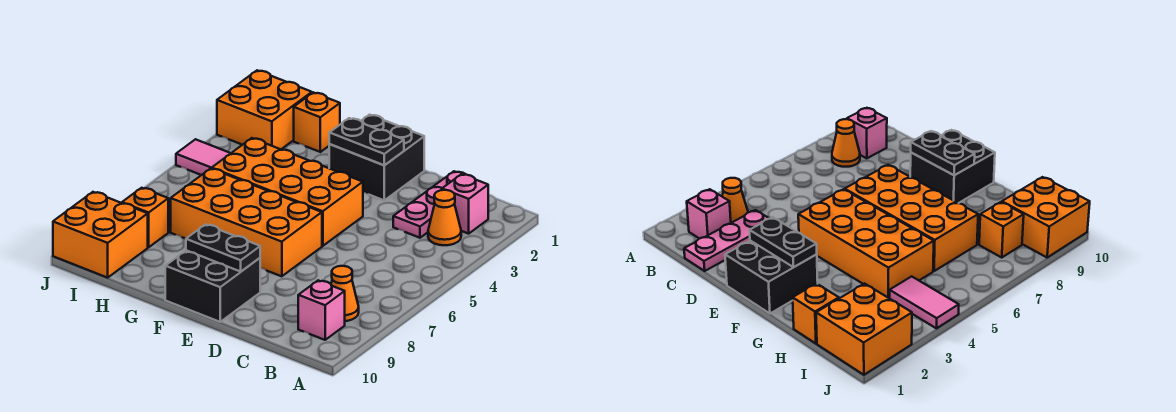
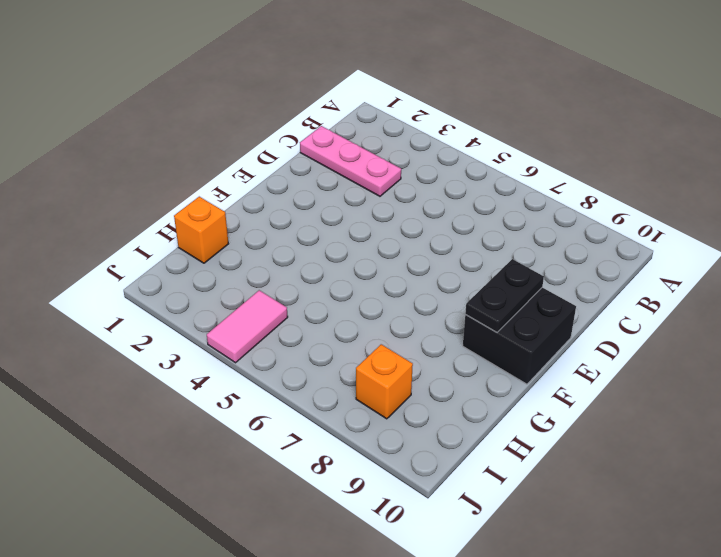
none -> pink brick B2 level 1
none -> orange cone B3 level 1
none -> orange cone B8 level 1

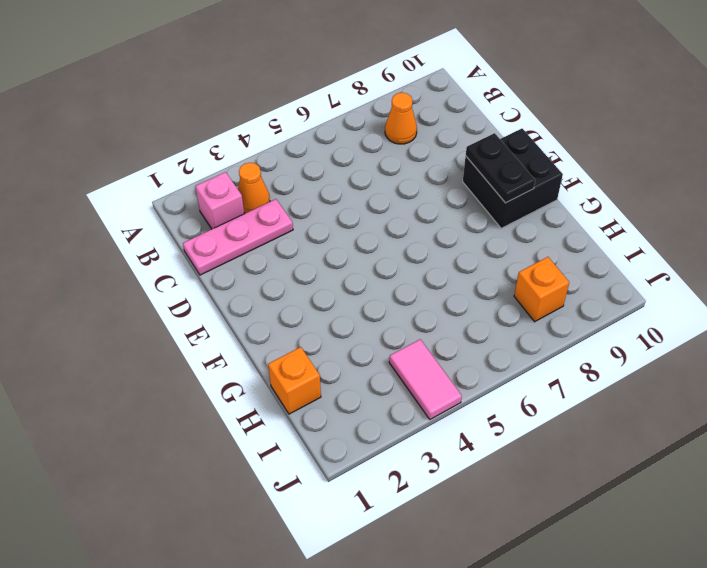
none -> pink brick B9 level 1
none -> black brick E1:F2 level 1
none -> orange brick E4:H5 level 1

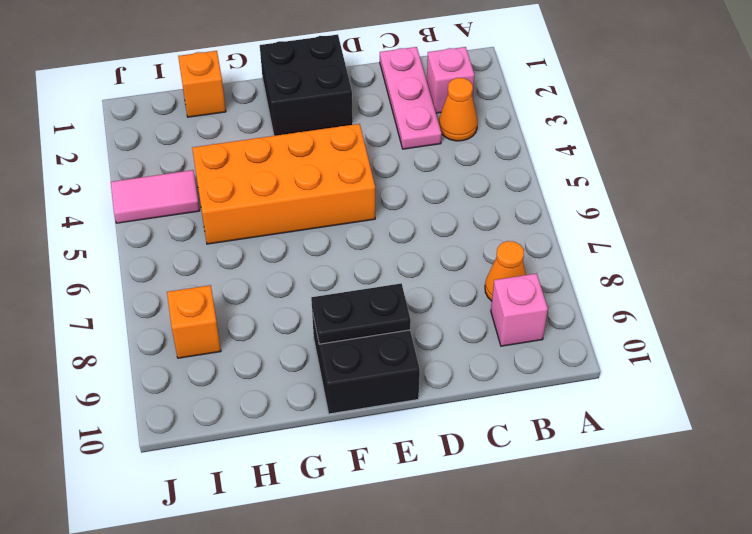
none -> orange brick E6:H7 level 1
none -> orange brick I1:J2 level 1
none -> orange brick I9:J10 level 1

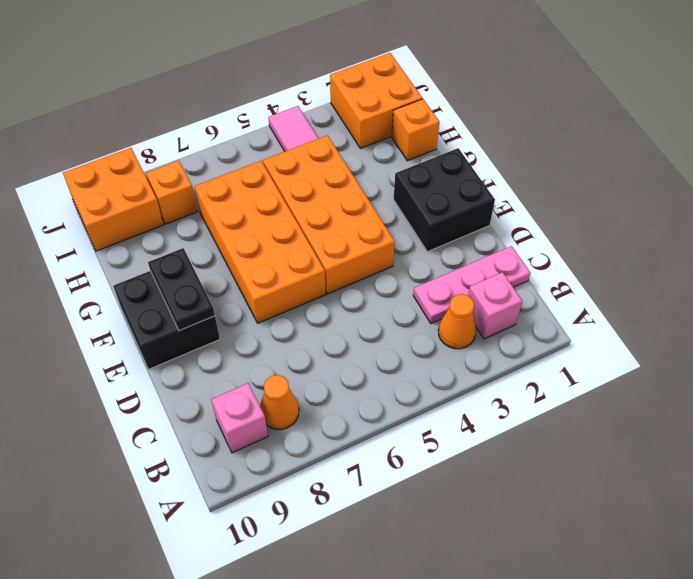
none -> black plate E2:F2 level 2

